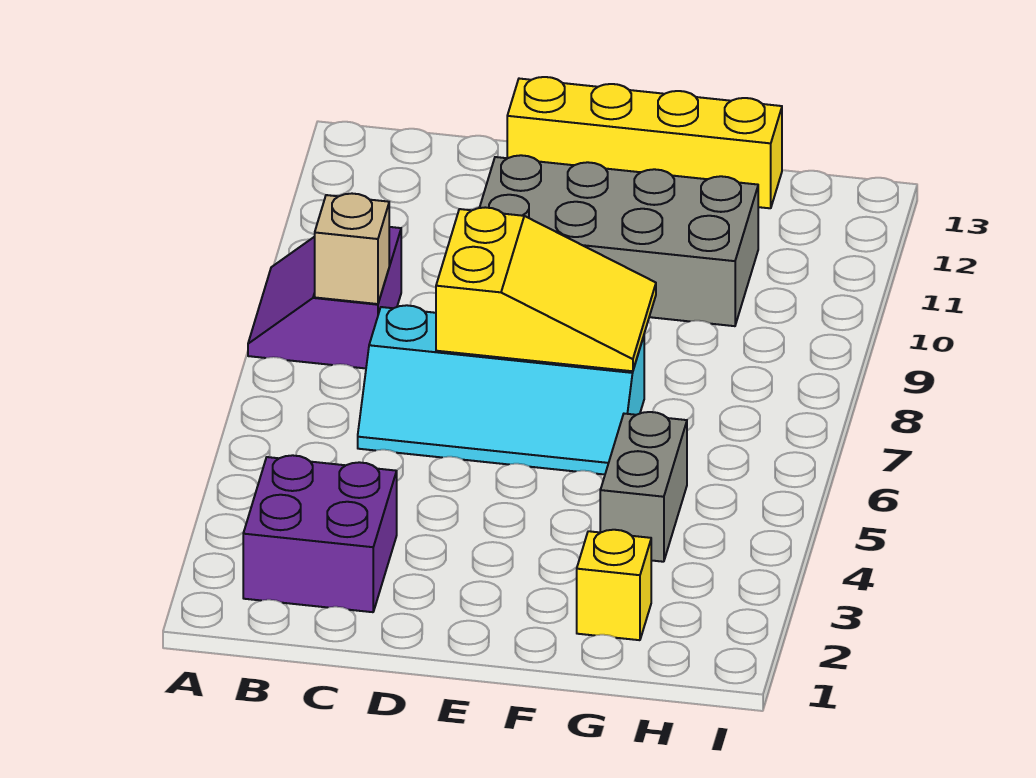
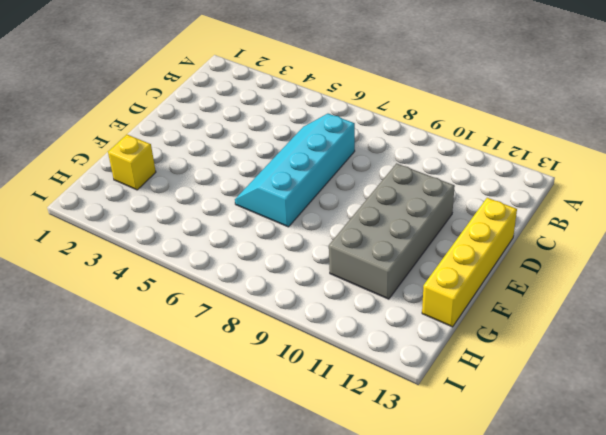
none -> purple slope A8:B9 level 1 top B
none -> purple brick B2:C3 level 1

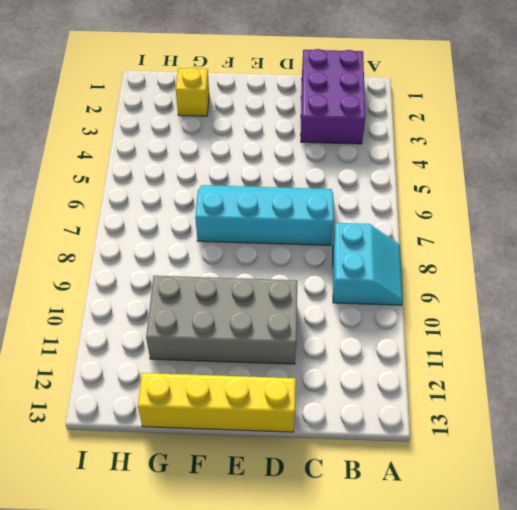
cyan slope A8:B9 level 1 top B -> purple slope A8:B9 level 1 top B
purple brick B1:C3 level 1 -> purple brick B2:C3 level 1
none -> grey brick G4:G5 level 1
none -> tan brick B8 level 2

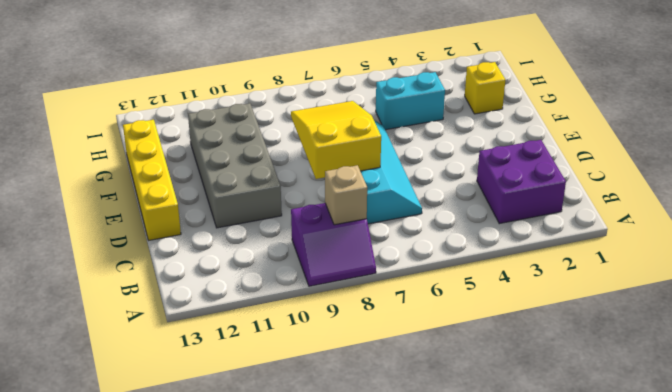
cyan brick G4:G5 level 1 -> grey brick G4:G5 level 1

